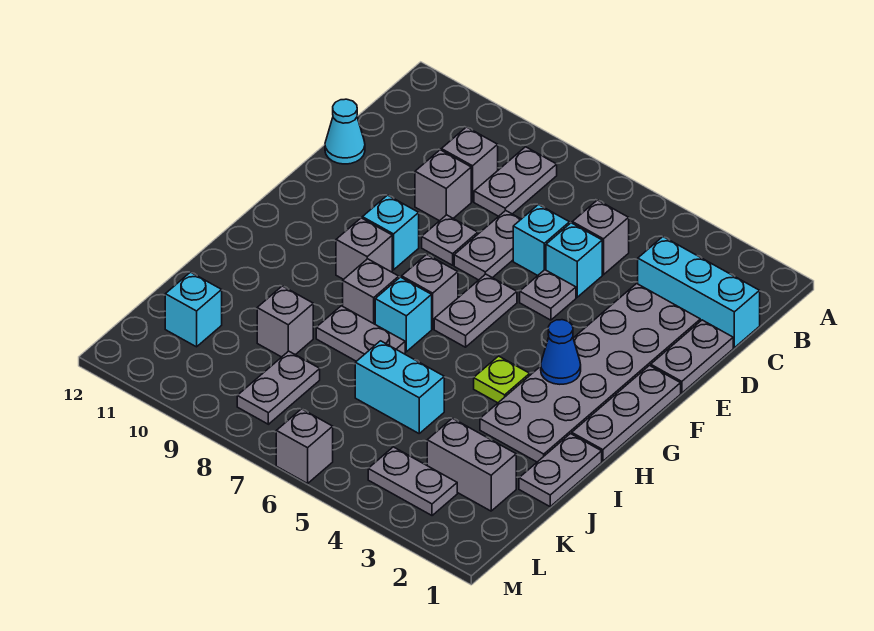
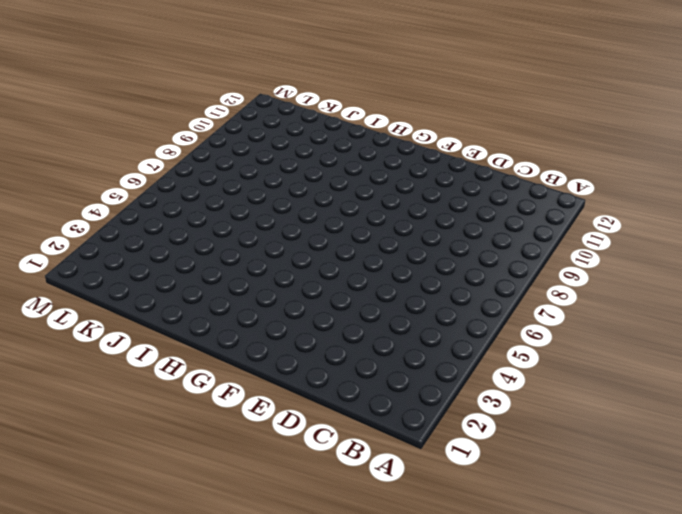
none -> grey plate B8:C8 level 1
none -> cyan brick C1:C3 level 1
none -> grey brick C5 level 1
none -> grey brick C9 level 1

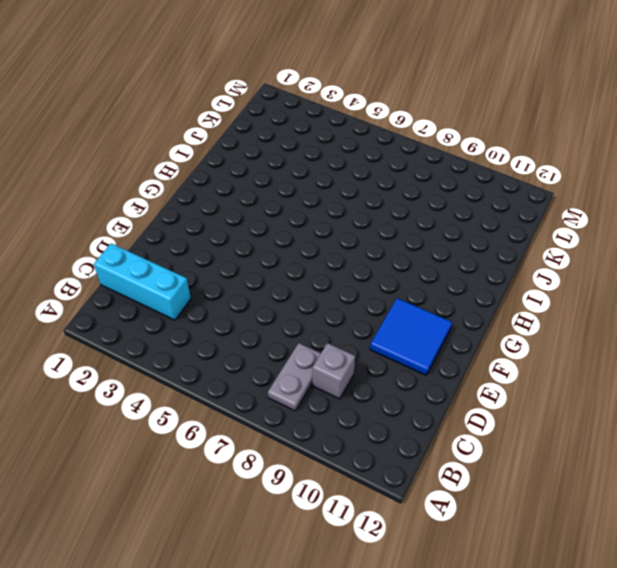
blue tile E10:F11 level 1 -> none
none -> grey brick C5 level 1
none -> grey plate D1:E1 level 1
none -> grey plate D2:I3 level 1
none -> cyan brick D5 level 1

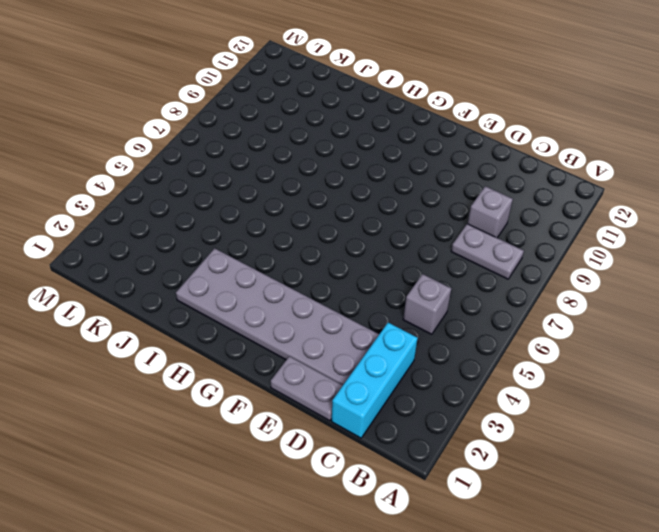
none -> cyan brick D5 level 1
none -> cyan brick D6 level 1
none -> grey plate D7:E7 level 1
none -> grey brick D9 level 1

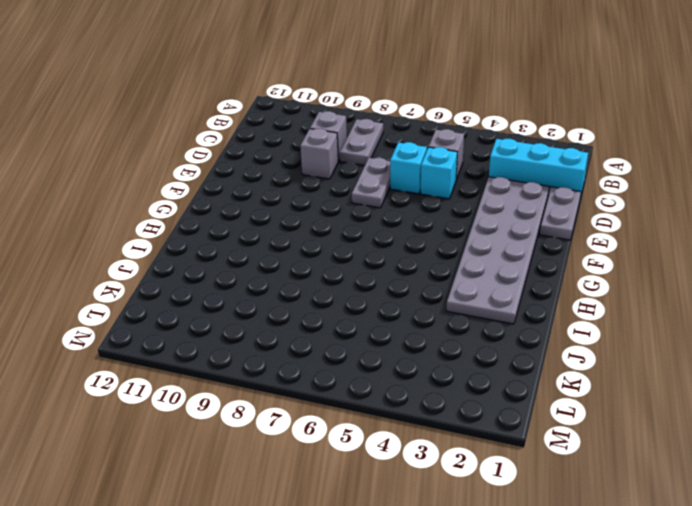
none -> cyan cone D12 level 1
none -> grey plate E5 level 1
none -> grey plate E8 level 1
none -> grey plate F1:H1 level 1

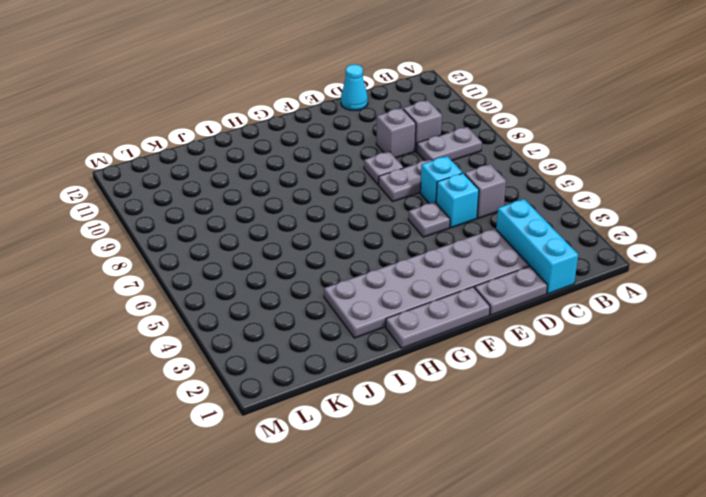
none -> grey plate F6:G6 level 1
none -> cyan brick F9 level 1
none -> grey brick G7 level 1
none -> grey brick G9 level 1

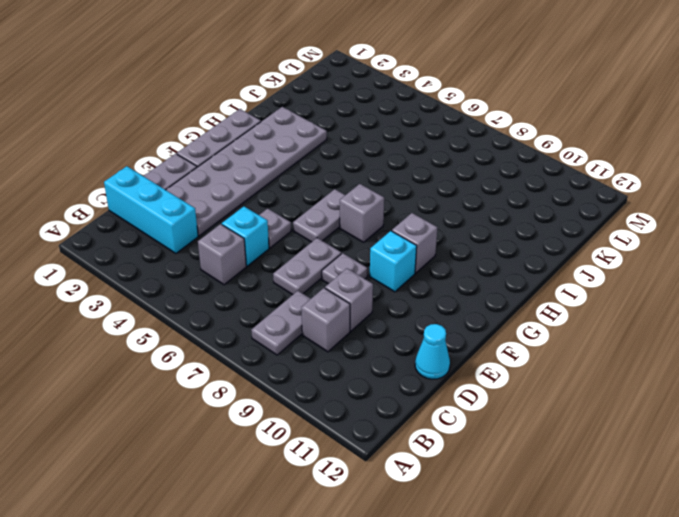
none -> cyan brick D6 level 1
none -> lime plate H4 level 1
none -> cyan brick H7 level 1
none -> grey brick H8 level 1

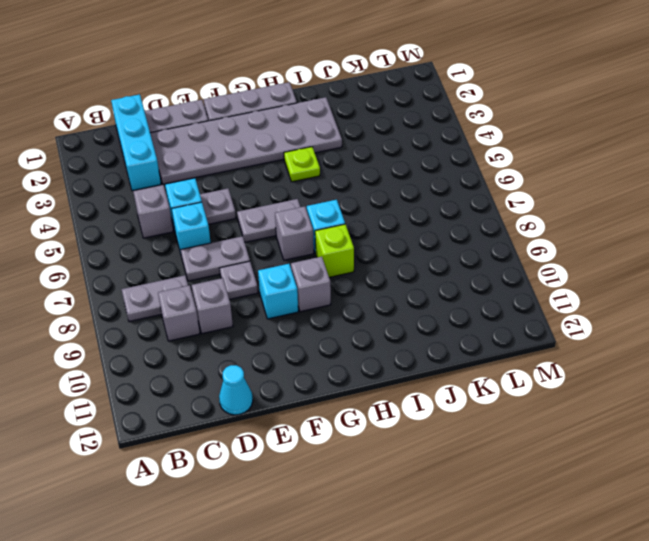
lime brick H8 level 1 -> grey brick H8 level 1
none -> grey plate I1:J1 level 1
none -> grey plate I7:I8 level 1
none -> cyan brick J5:J6 level 1
none -> grey brick J9 level 1

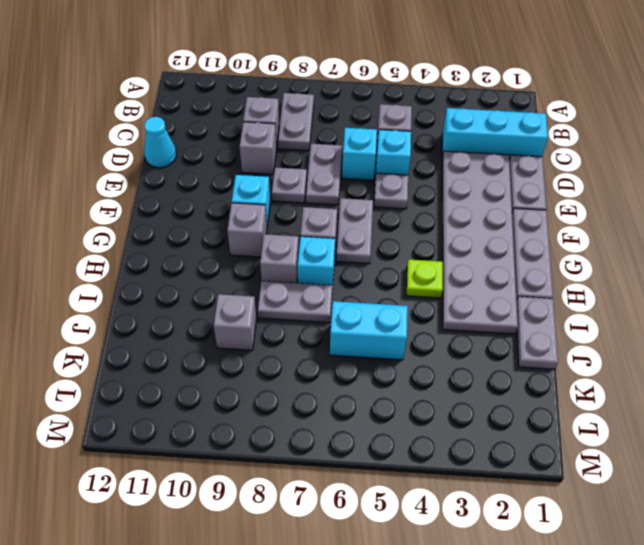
none -> grey brick K2:K3 level 1
none -> grey plate K8:L8 level 1
none -> cyan brick K11 level 1
none -> grey plate L3:L4 level 1

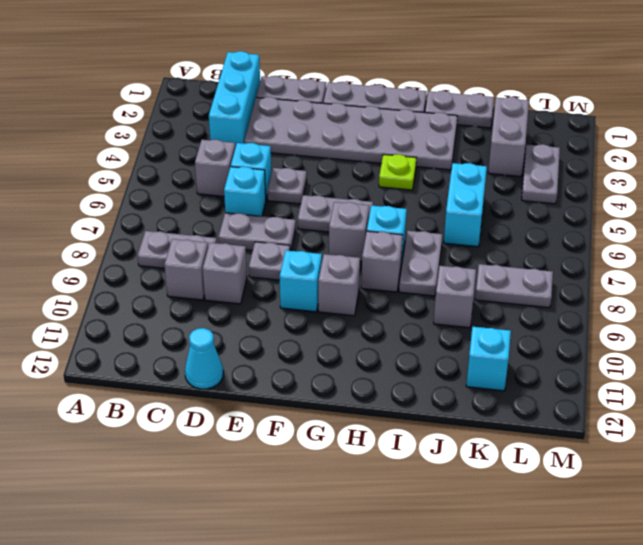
none -> grey brick M6 level 1
none -> blue cone G3 level 2

